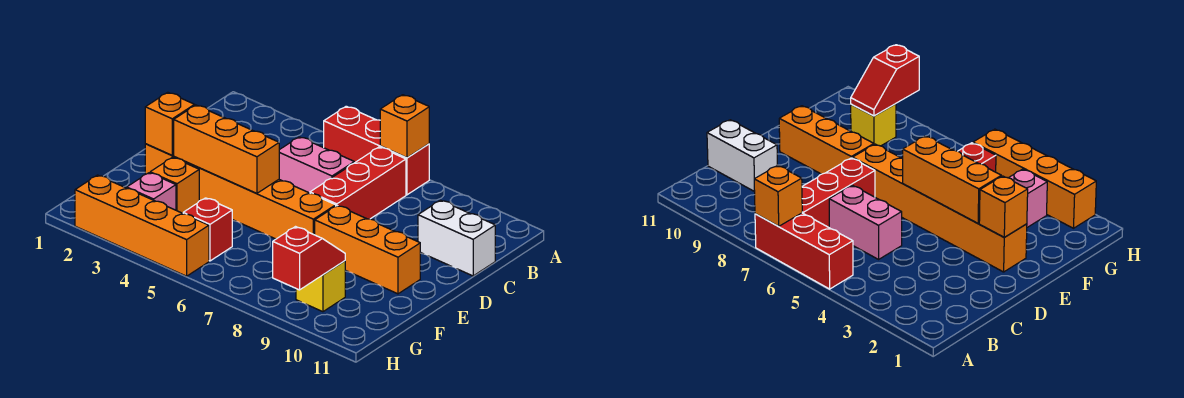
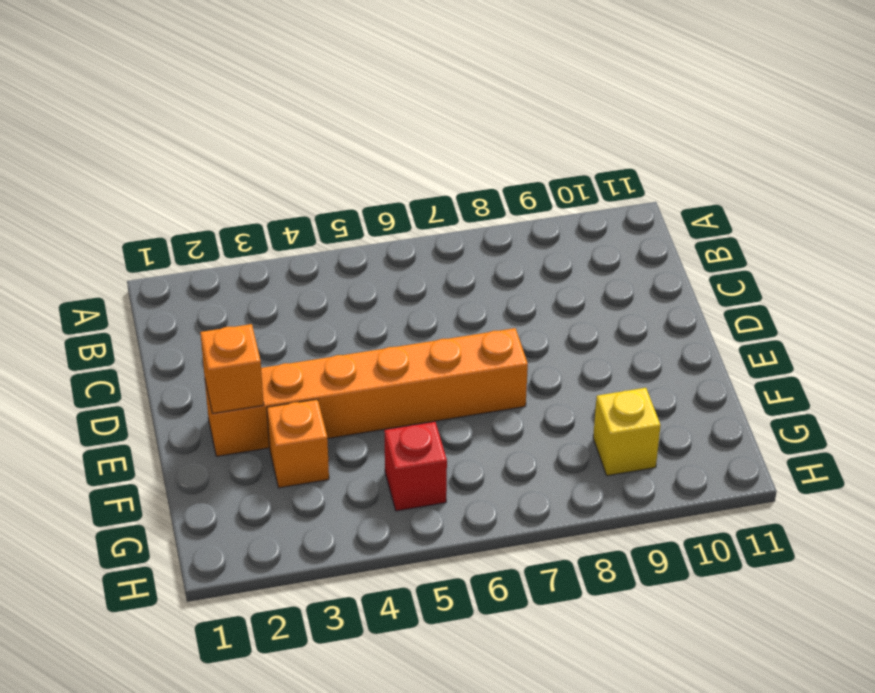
none -> red brick A5:A7 level 1
none -> red brick B7:D7 level 1
none -> pink brick C5:C6 level 1

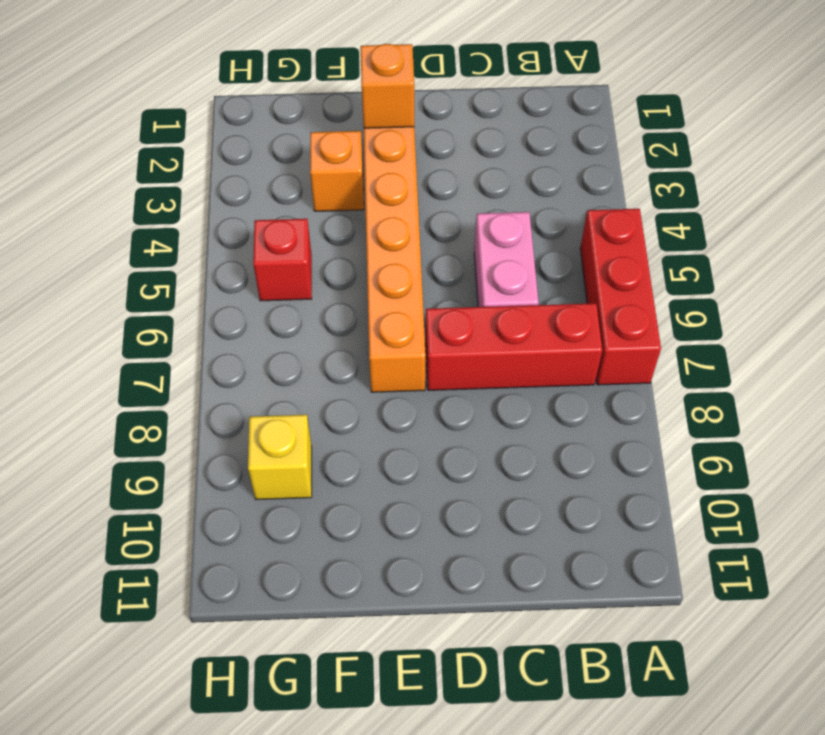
none -> white brick C10:C11 level 1
none -> orange brick E8:E10 level 1
none -> pink brick G3 level 1

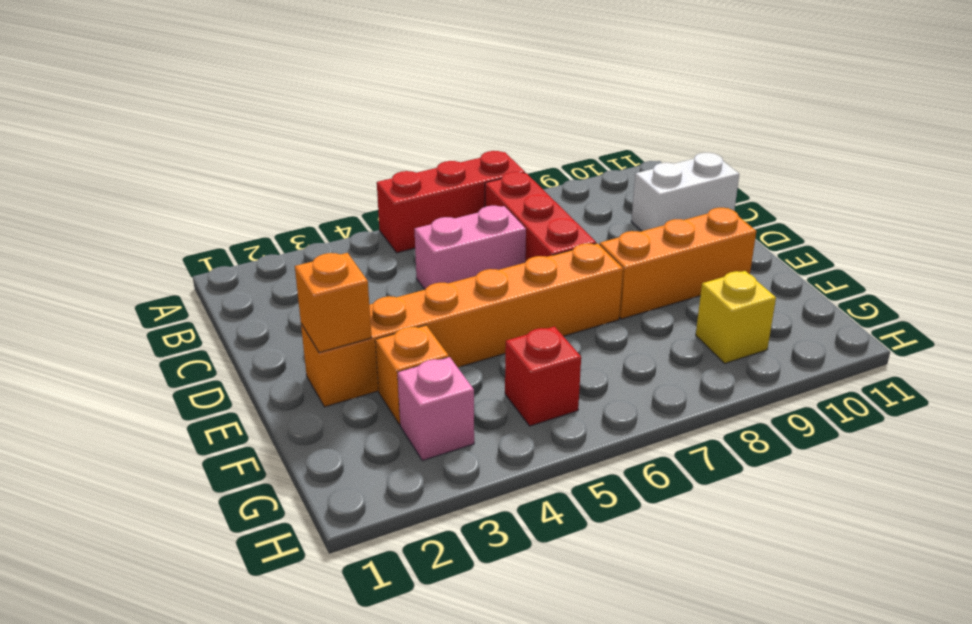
none -> orange brick H2:H5 level 1
none -> orange brick A7 level 2
none -> orange brick E3:E5 level 2

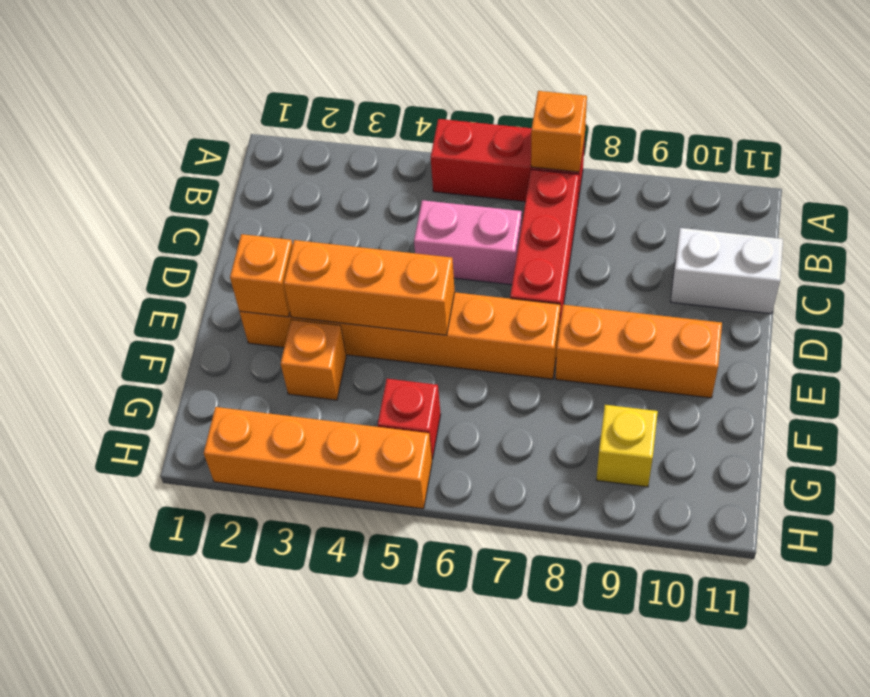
none -> pink brick G3 level 1
none -> red slope G9:H9 level 2 top H

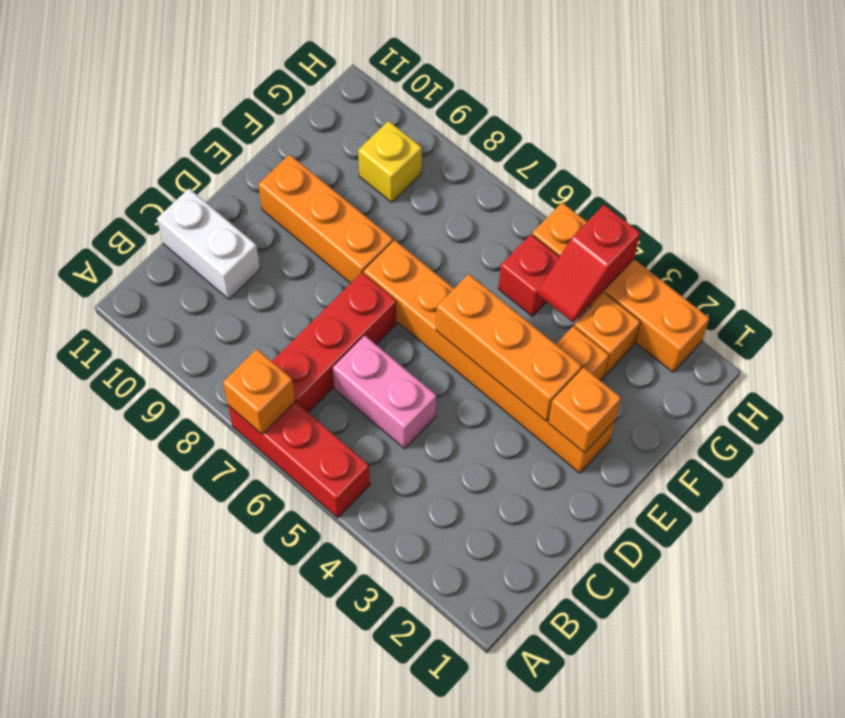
orange brick G3 level 1 -> pink brick G3 level 1
red slope G4:H4 level 2 top H -> red slope G9:H9 level 2 top H

